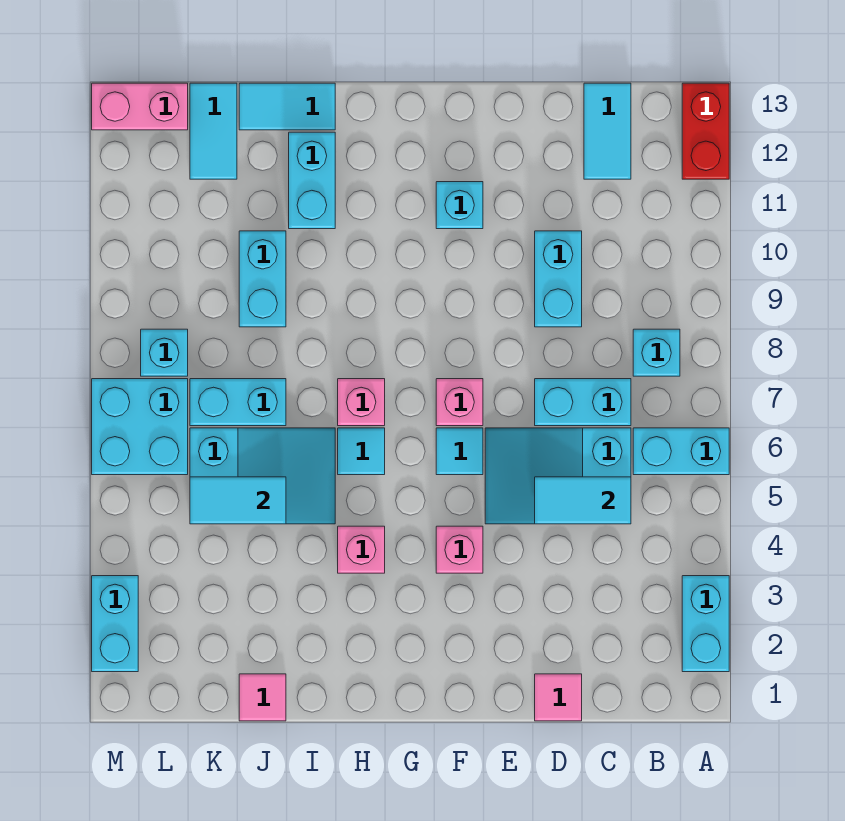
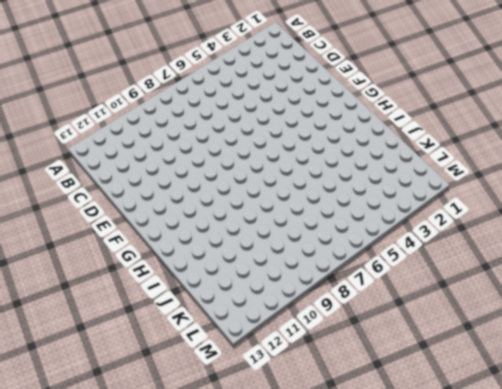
none -> cyan brick A2:A3 level 1
none -> cyan brick A6:B6 level 1
none -> red brick A12:A13 level 1

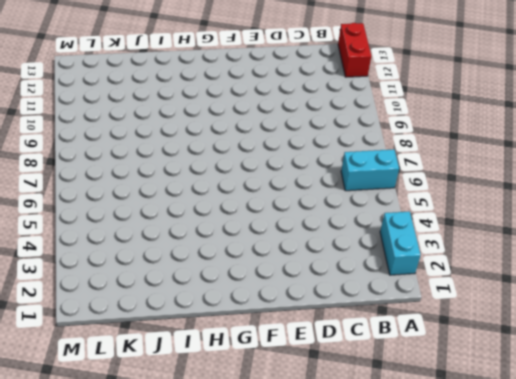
none -> cyan brick B8 level 1
none -> cyan slope C5:E6 level 1 top C
none -> cyan brick C7:D7 level 1

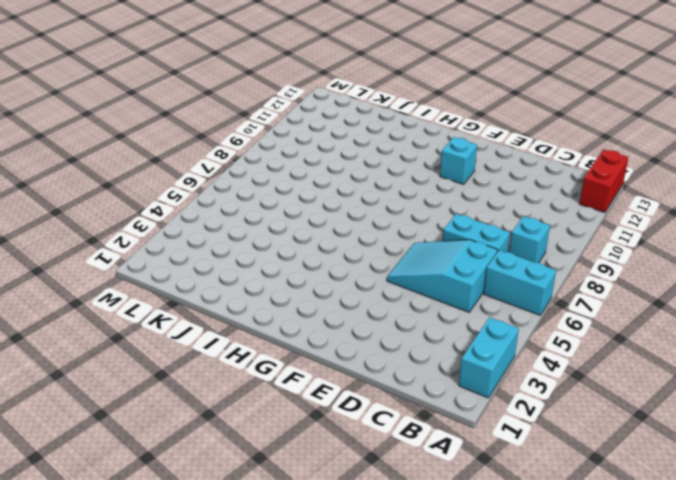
none -> cyan tile C12:C13 level 1
none -> pink tile D1 level 1
none -> cyan brick D9:D10 level 1

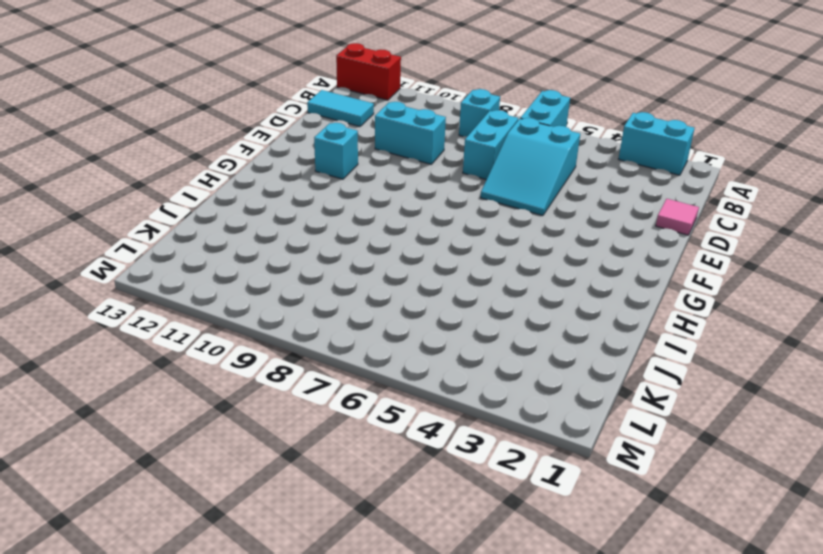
none -> pink brick F4 level 1
none -> cyan tile F6 level 1
none -> pink brick F7 level 1

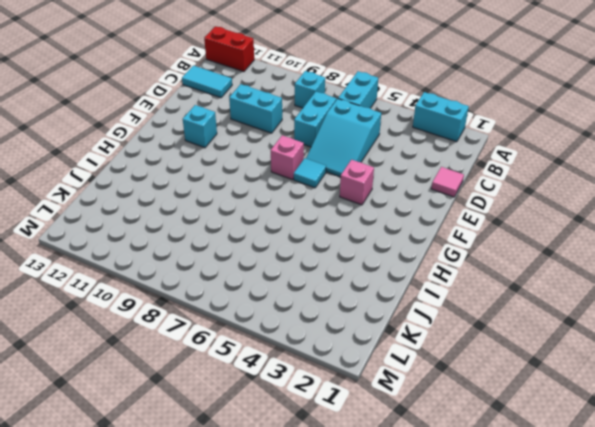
none -> pink brick H4 level 1
none -> cyan tile H6 level 1
none -> pink brick H7 level 1

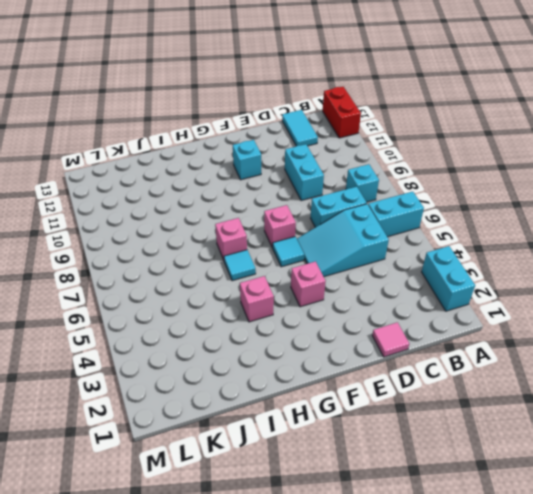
none -> cyan slope I5:K6 level 1 top K
none -> cyan brick I11:I12 level 1
none -> cyan tile I13:J13 level 1

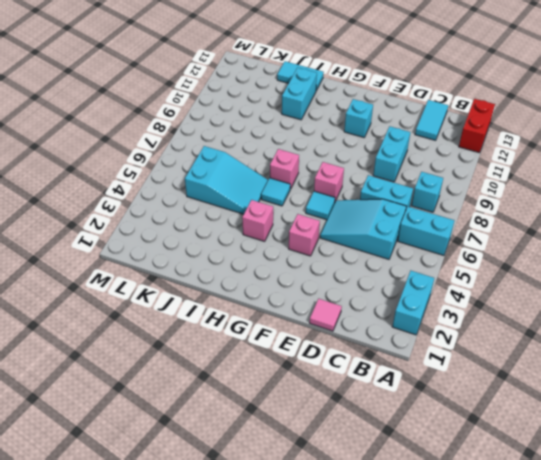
none -> pink tile J1 level 1
none -> cyan brick J7:K7 level 1
none -> cyan brick J9:J10 level 1

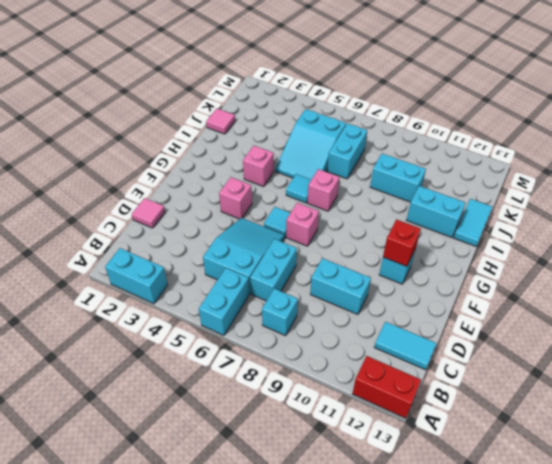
red brick F11 level 2 -> none
none -> cyan tile K12:K13 level 1
none -> cyan brick L6:M7 level 1
none -> cyan brick L8 level 1

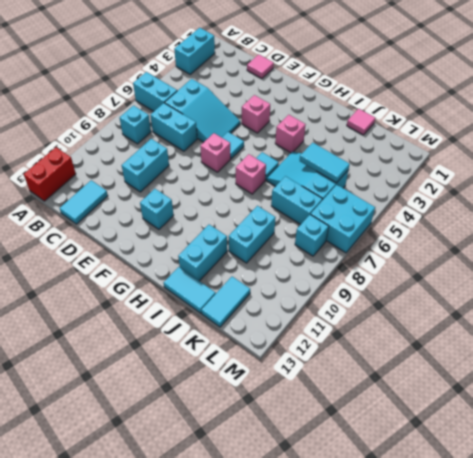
none -> pink brick L13:M13 level 1
none -> cyan brick M2:M3 level 1
none -> cyan tile C5:D5 level 2

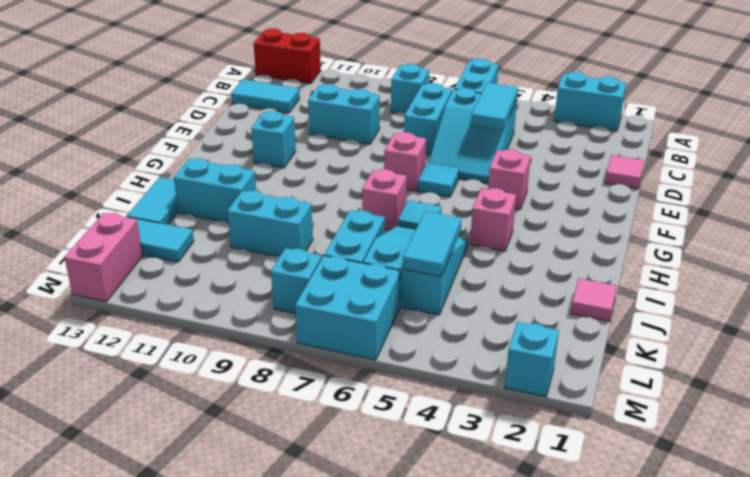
cyan brick M2 level 1 -> cyan brick M2:M3 level 1

